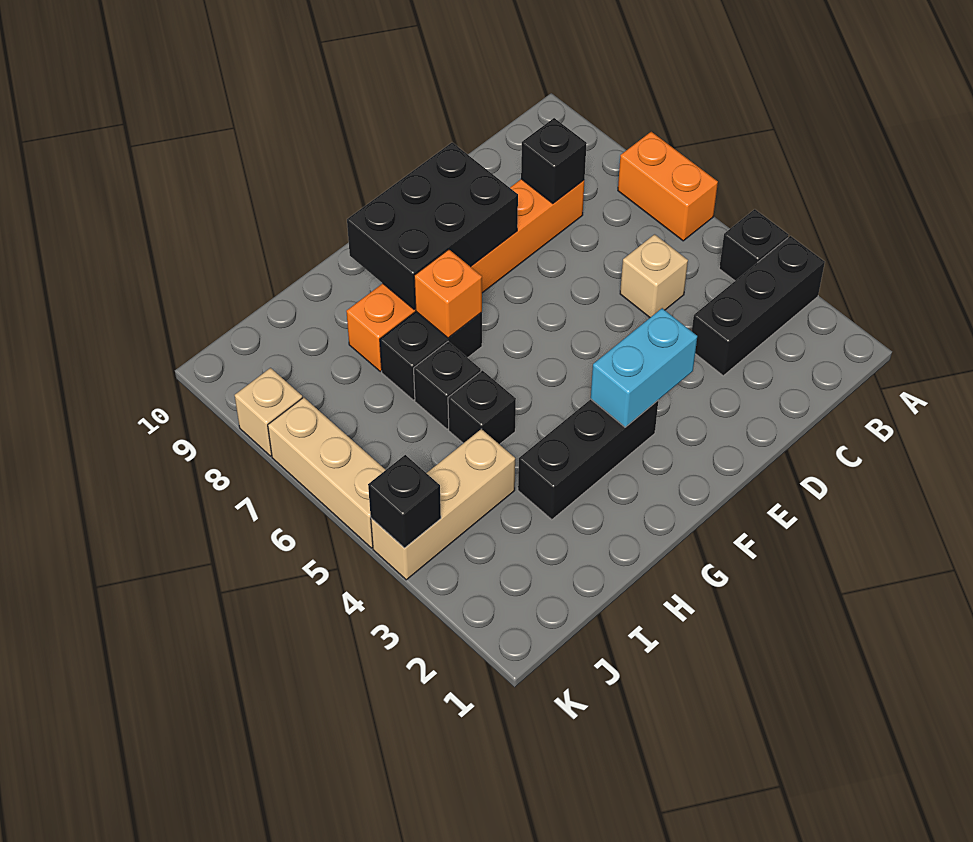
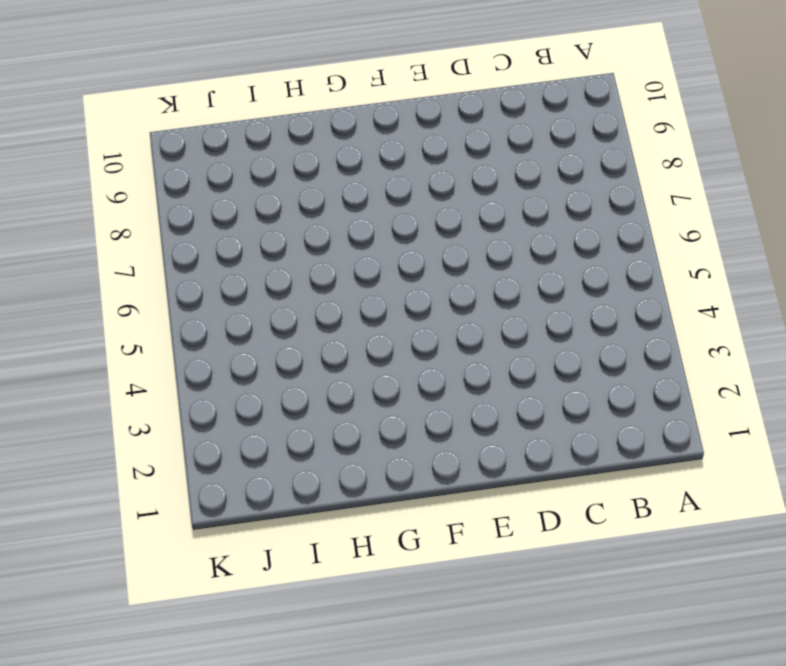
none -> black brick A3:C3 level 1
none -> black brick A4 level 1
none -> orange brick A6:A7 level 1

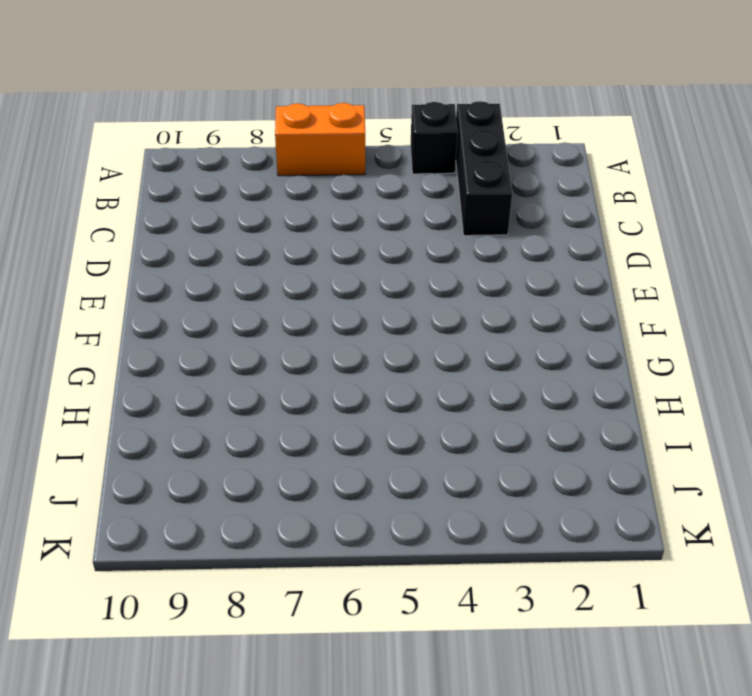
none -> tan brick C5 level 1
none -> orange brick C8:H8 level 1
none -> black brick F3:H3 level 1

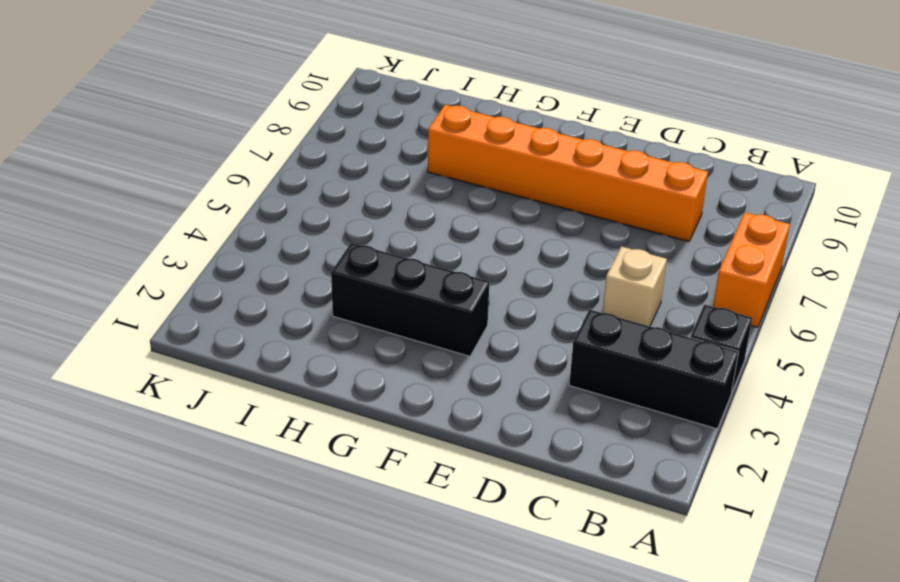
none -> black brick G7:H7 level 1
none -> black brick H5 level 1
none -> black brick H6 level 1

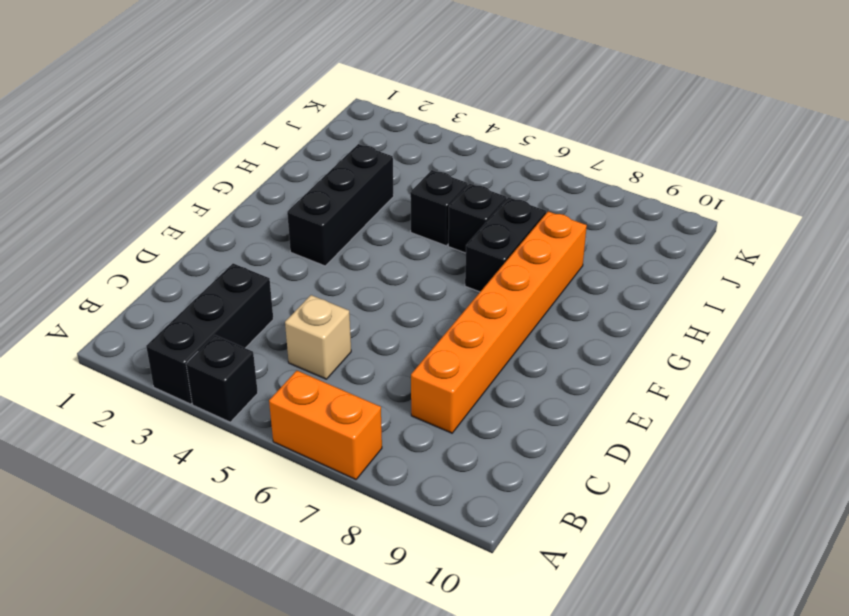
none -> tan brick I4:K4 level 1
none -> tan brick K5:K7 level 1
none -> tan brick K8 level 1

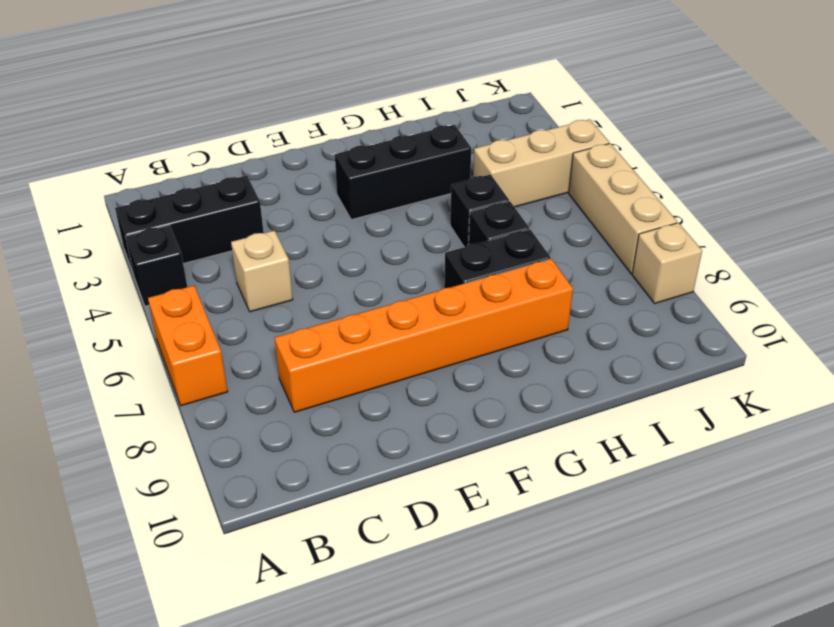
none -> black brick C8 level 2
none -> cyan brick E3:F3 level 2
none -> black brick E8:G9 level 2

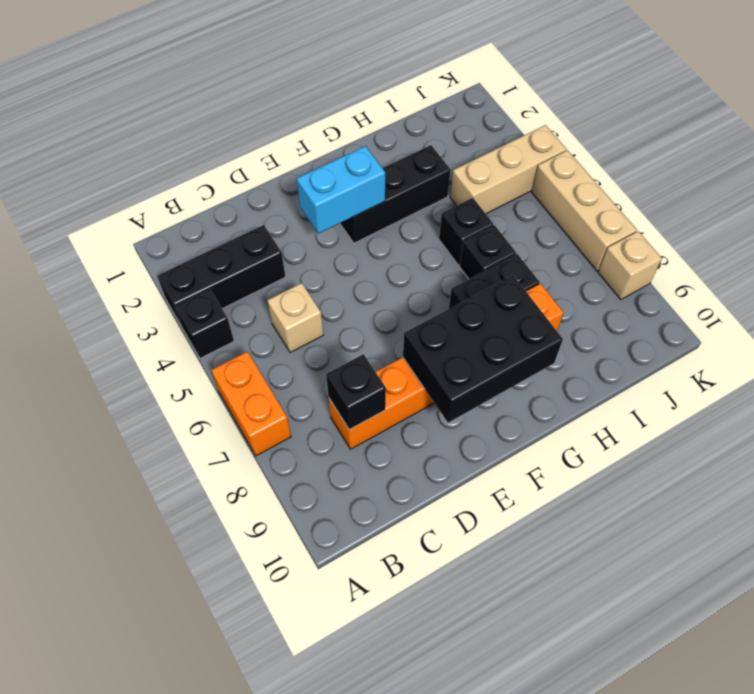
none -> orange brick G7 level 2
none -> black brick K4 level 2

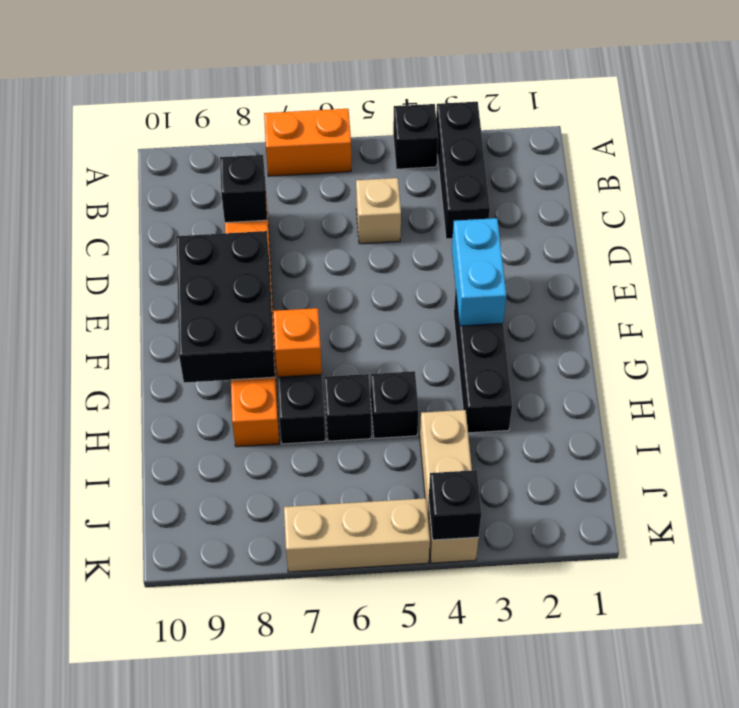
none -> tan brick K8 level 1

